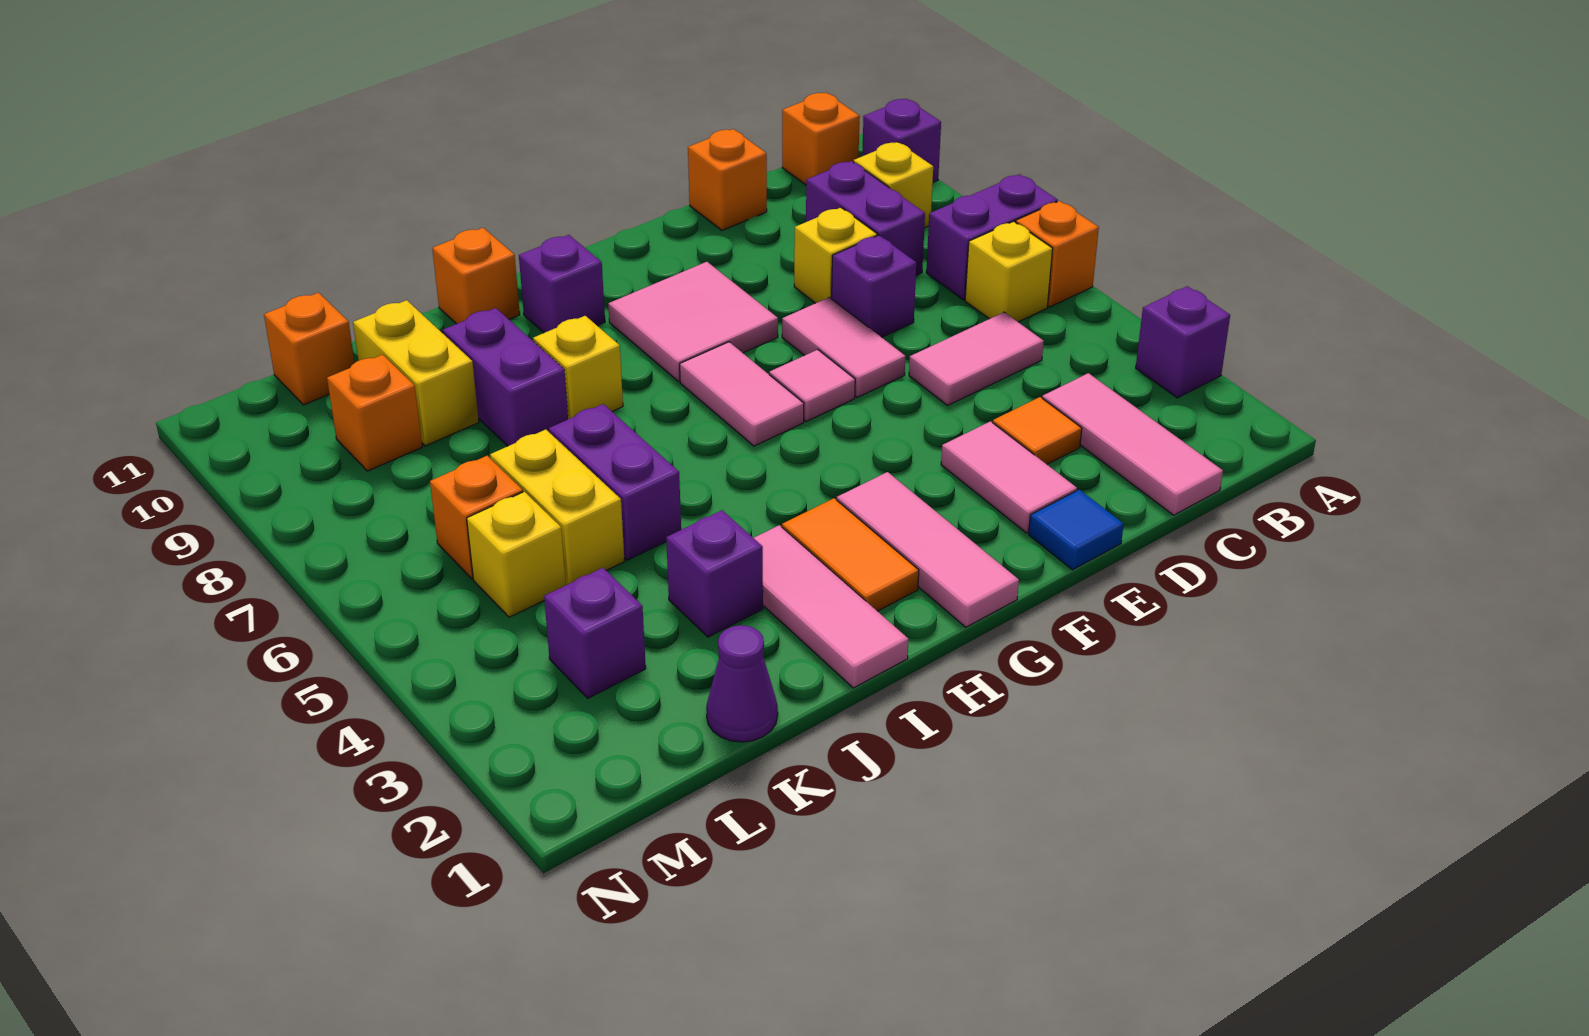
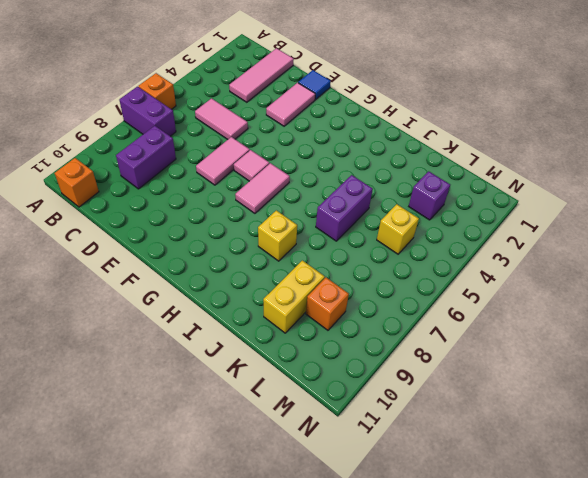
none -> purple brick A3 level 1
none -> purple brick A10 level 1
none -> yellow brick B6 level 1
none -> yellow brick B9 level 1

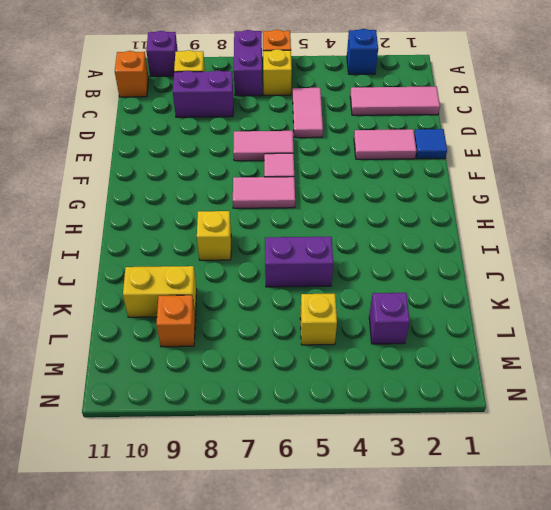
blue brick A3 level 1 -> purple brick A3 level 1
none -> orange tile D3 level 1
none -> purple brick D7 level 1
none -> yellow brick D8 level 1
none -> orange brick D11 level 1

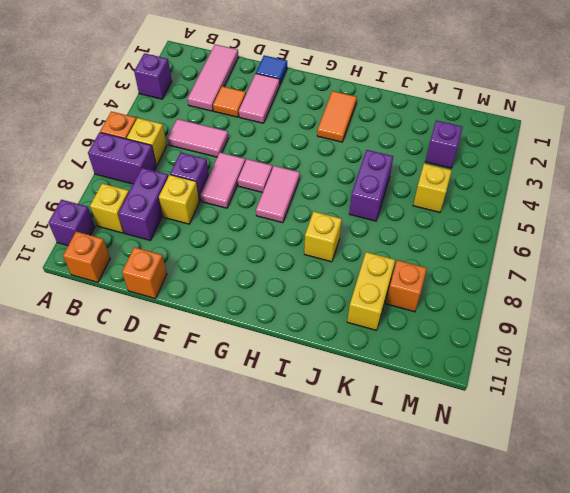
none -> pink tile F8:G9 level 1
none -> pink tile G1:G3 level 1
none -> purple brick H10 level 1
none -> pink tile I1:I3 level 1

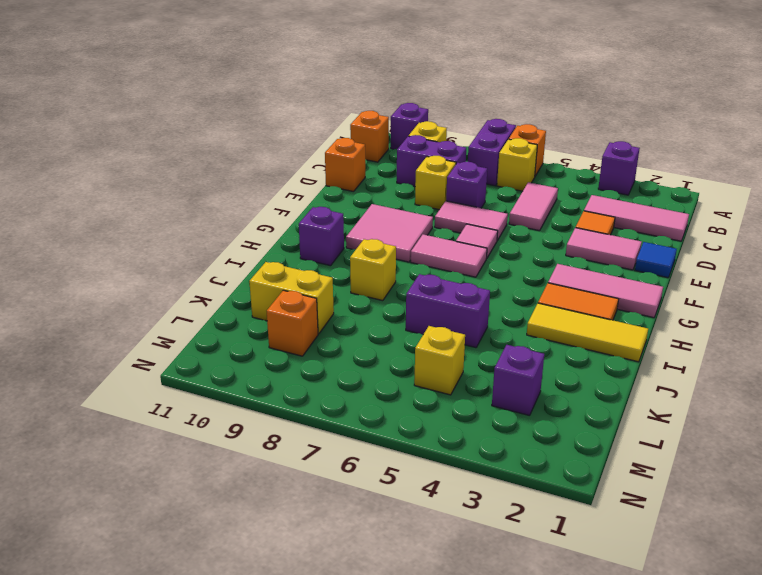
yellow tile I1:I3 level 1 -> pink tile I1:I3 level 1
none -> orange brick I11 level 1
none -> purple brick J3 level 1
none -> purple brick J8:J9 level 1
none -> purple cone K1 level 1

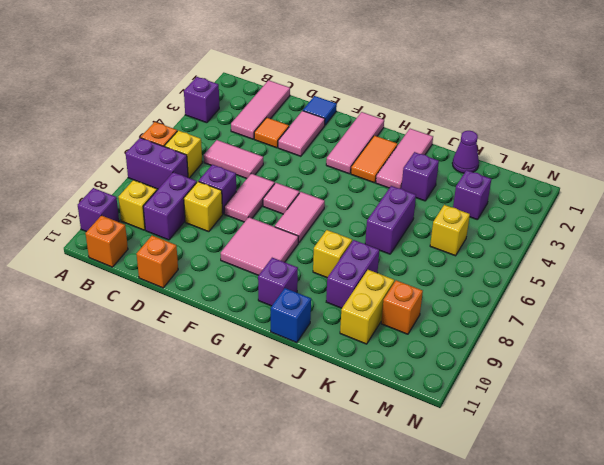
blue brick I11 level 1 -> orange brick I11 level 1
none -> yellow brick K5:K6 level 1
none -> orange brick L6 level 1
none -> orange brick L11 level 1

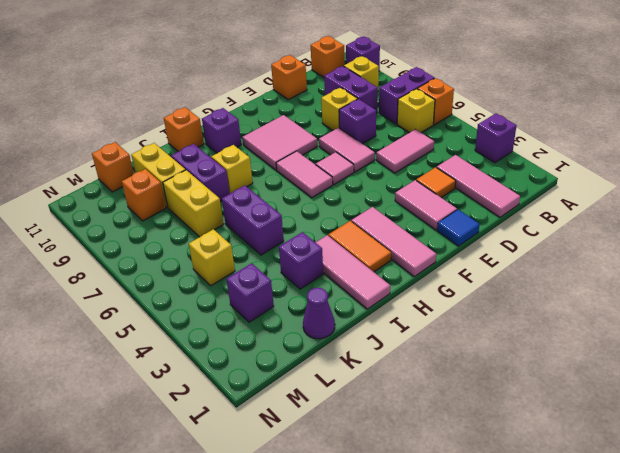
yellow brick K7:K8 level 1 -> yellow brick K5:K6 level 1
none -> orange brick L6 level 1

